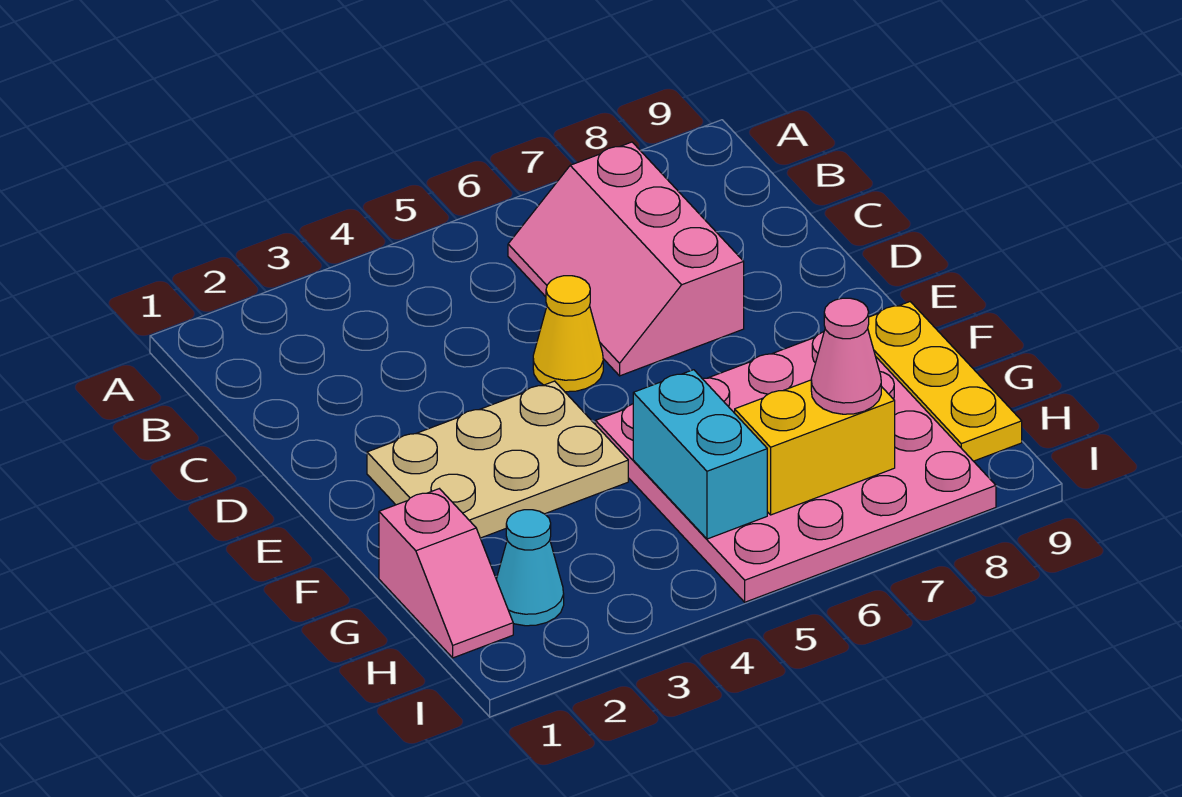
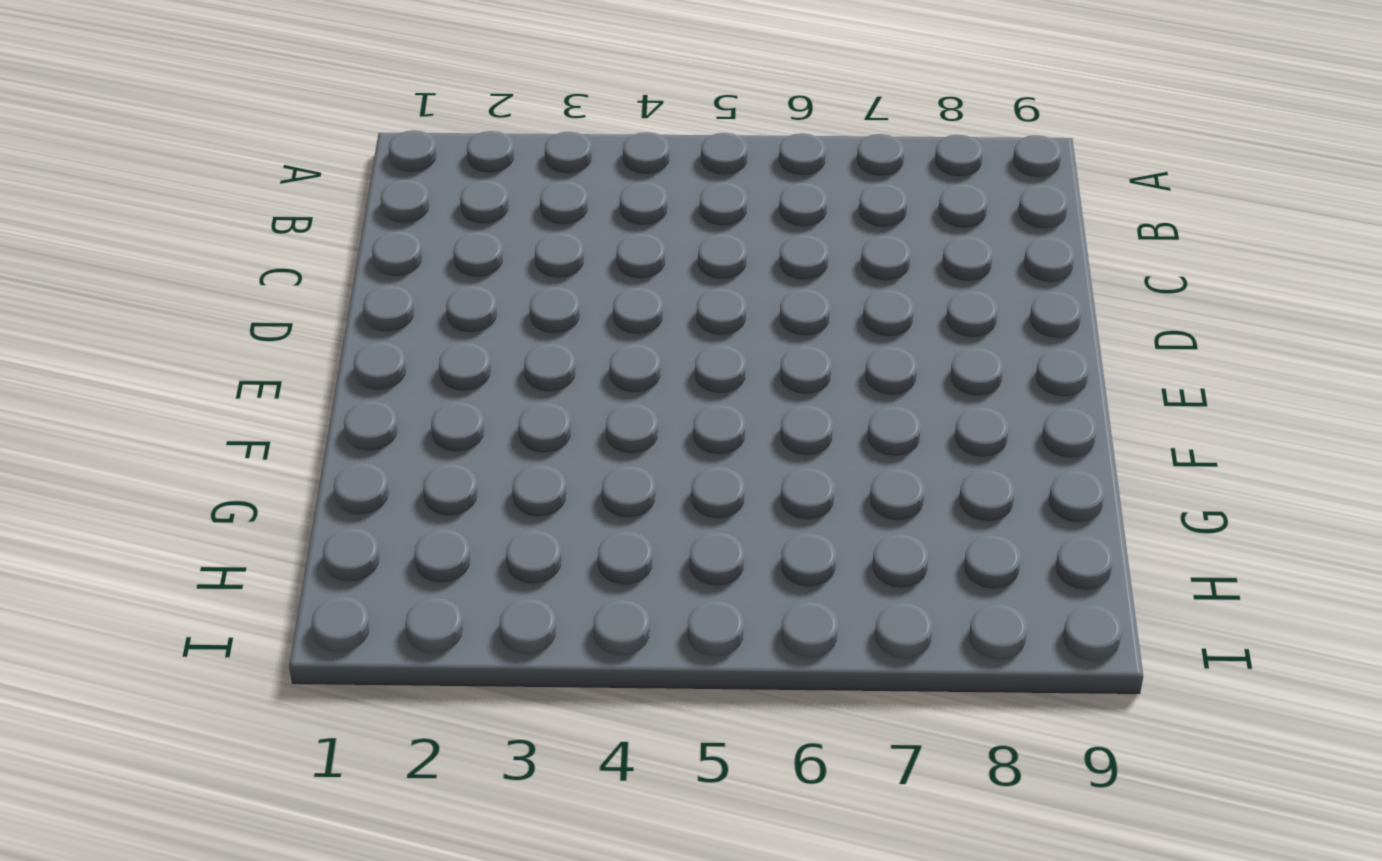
none -> pink slope B6:D7 level 1 top 7
none -> yellow cone D5 level 1

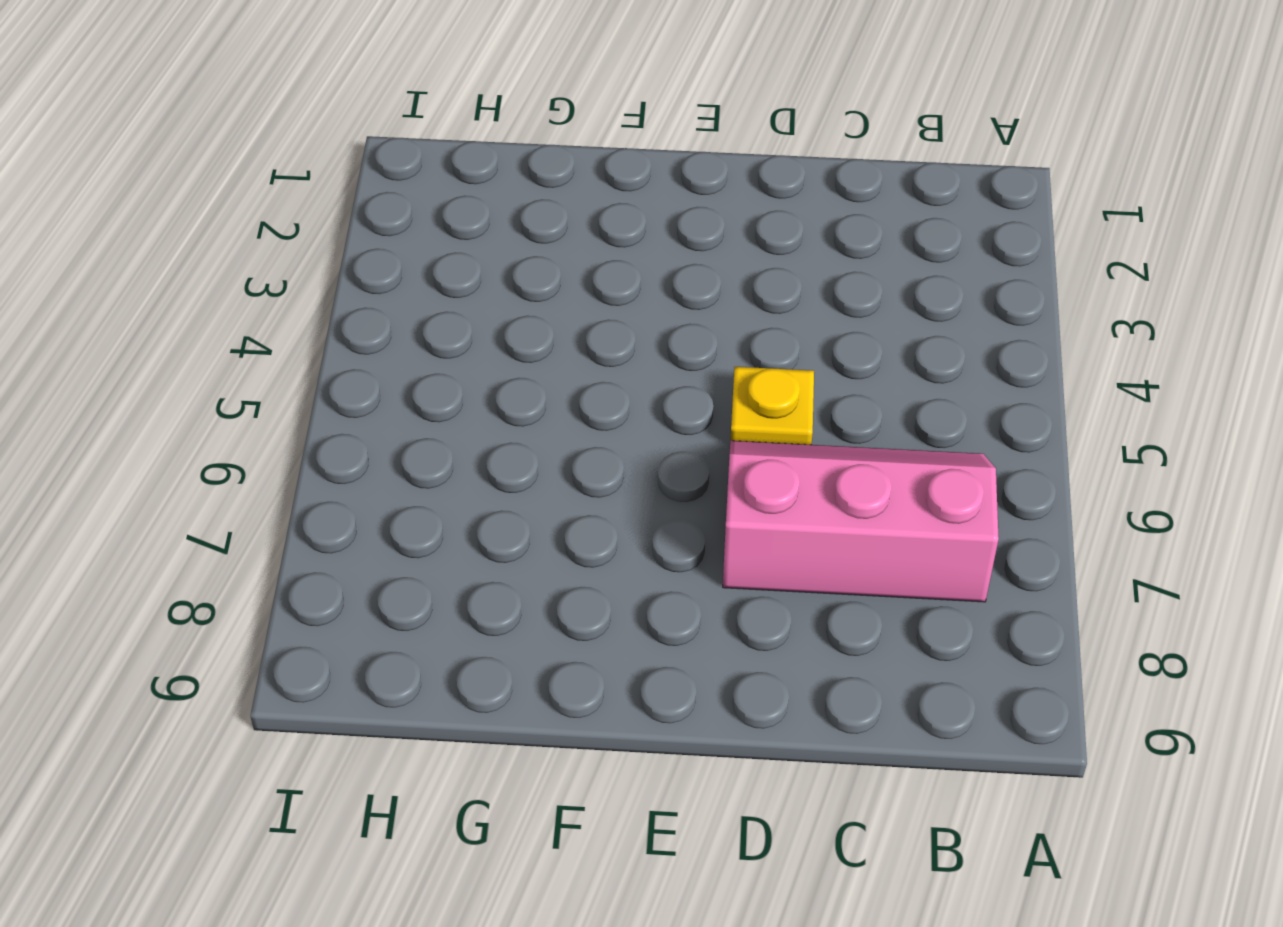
yellow plate D5 level 1 -> yellow cone D5 level 1
none -> tan plate E2:F4 level 1
none -> pink plate F5:I8 level 1

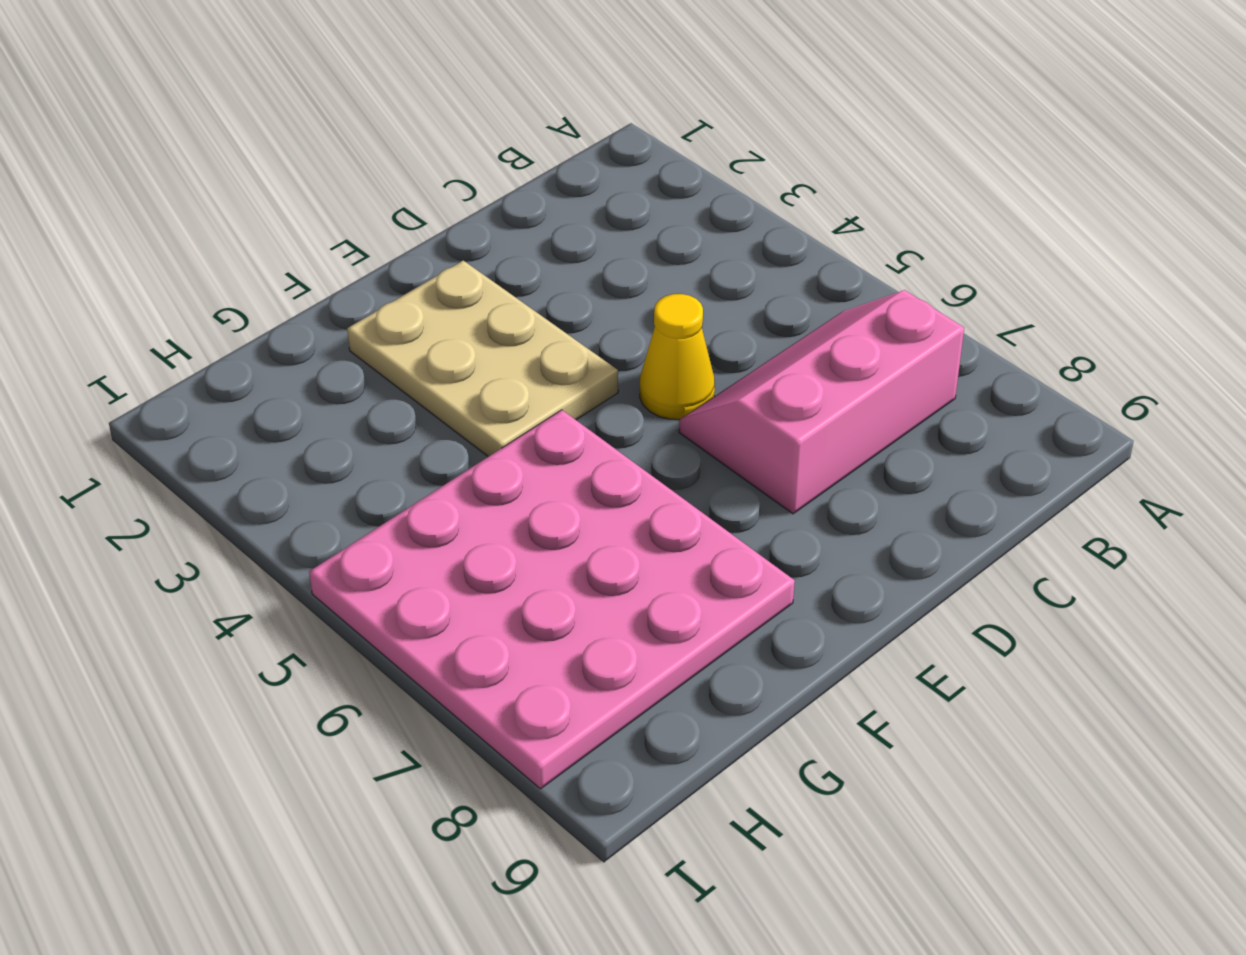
none -> yellow plate F9:H9 level 1
none -> pink slope G1:H1 level 1 top G

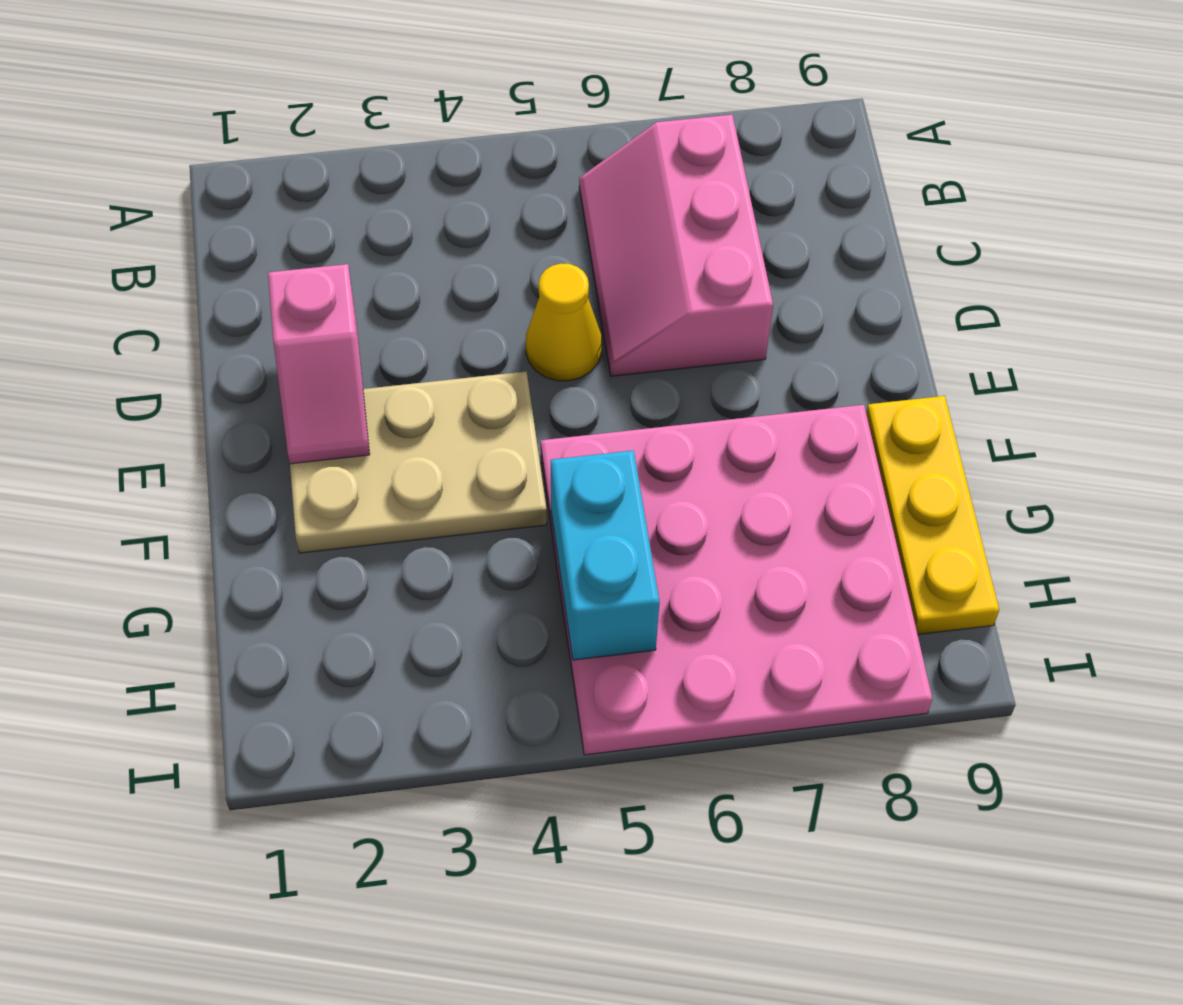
pink slope D2:E2 level 2 top D -> pink slope G1:H1 level 1 top G
none -> cyan cone H2 level 1
none -> yellow brick H6:H7 level 2

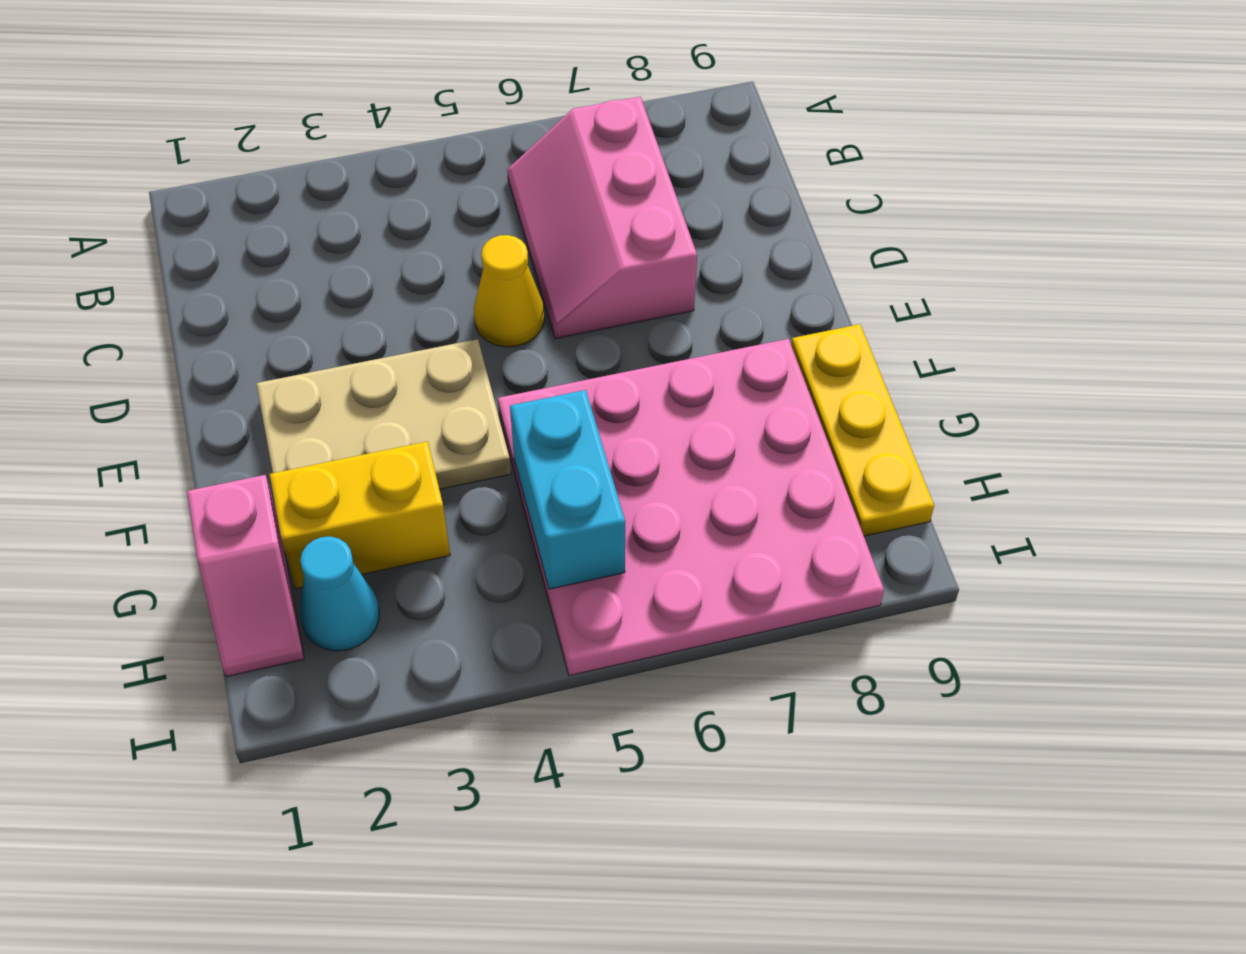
yellow brick G2:G3 level 1 -> yellow brick H6:H7 level 2
none -> pink cone H7 level 3

